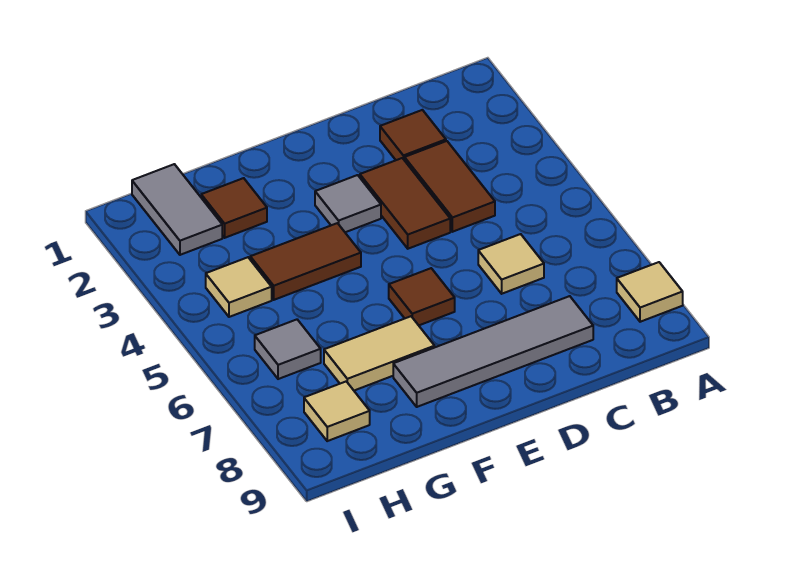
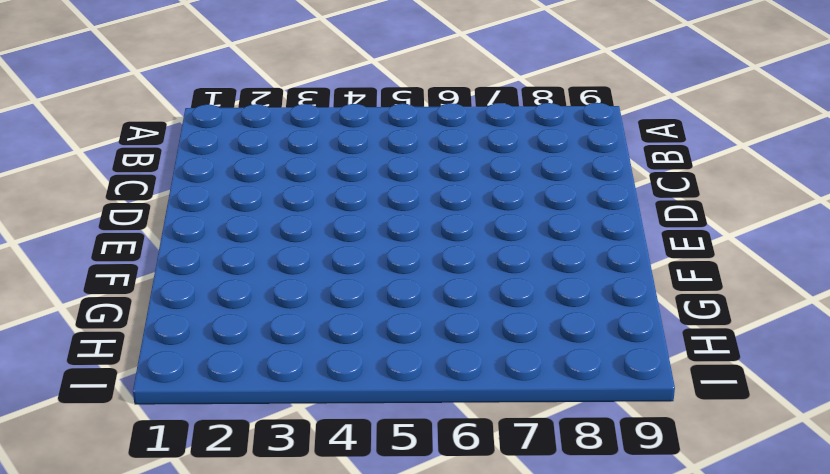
none -> tan tile A8 level 1
none -> brown tile C2 level 1
none -> brown tile C3:C4 level 1

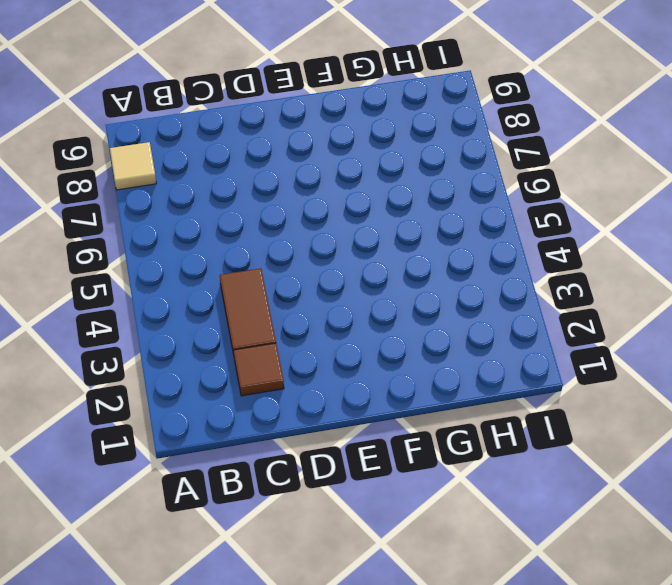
none -> tan tile C6 level 1
none -> grey tile C8:F8 level 1
none -> brown tile D3:D4 level 1

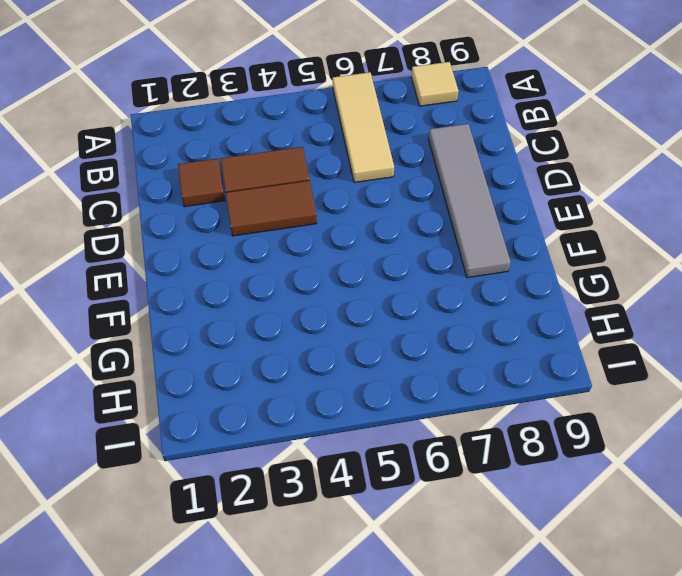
tan tile A6:C6 level 1 -> tan tile C6 level 1
none -> grey tile E3 level 1
none -> brown tile E6 level 1
none -> brown tile F4:G4 level 1

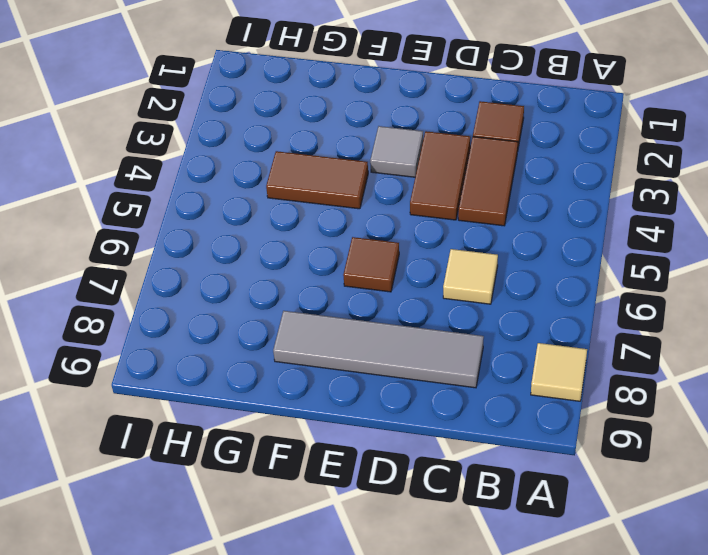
none -> tan tile F7:G7 level 1
none -> brown tile G2 level 1
none -> grey tile H1:H2 level 1

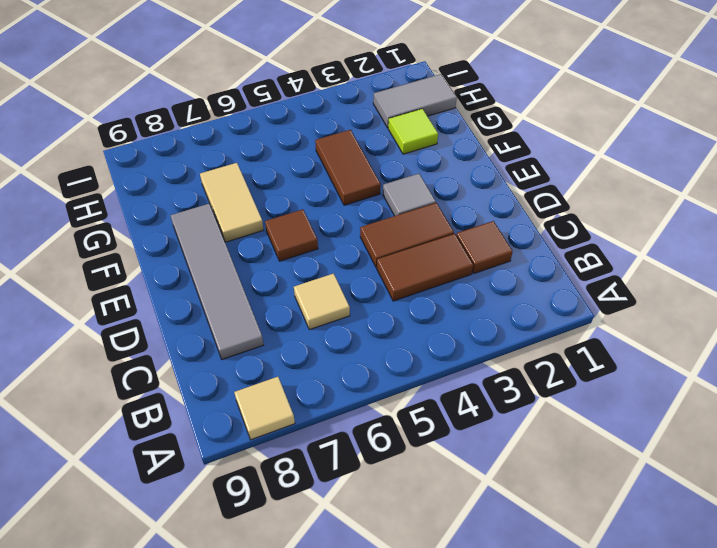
lime tile G2 level 1 -> brown tile G2 level 1
none -> tan tile H4 level 1
none -> grey tile H6 level 1
none -> tan tile H8 level 1

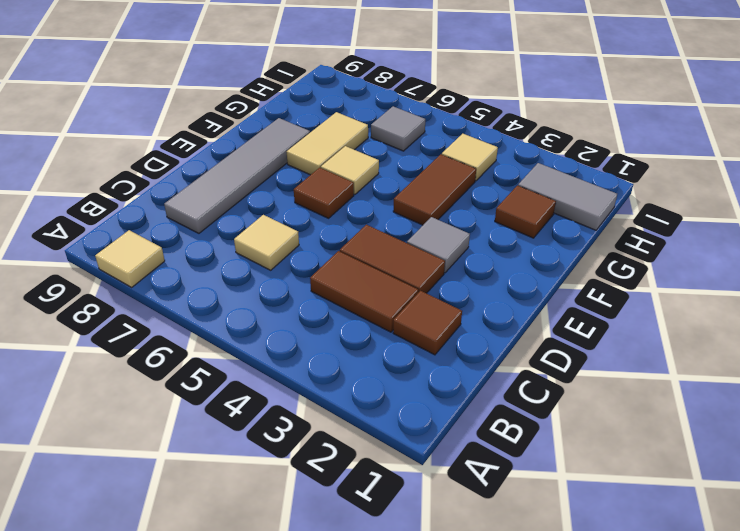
tan tile F6 level 1 -> tan tile H8 level 1

